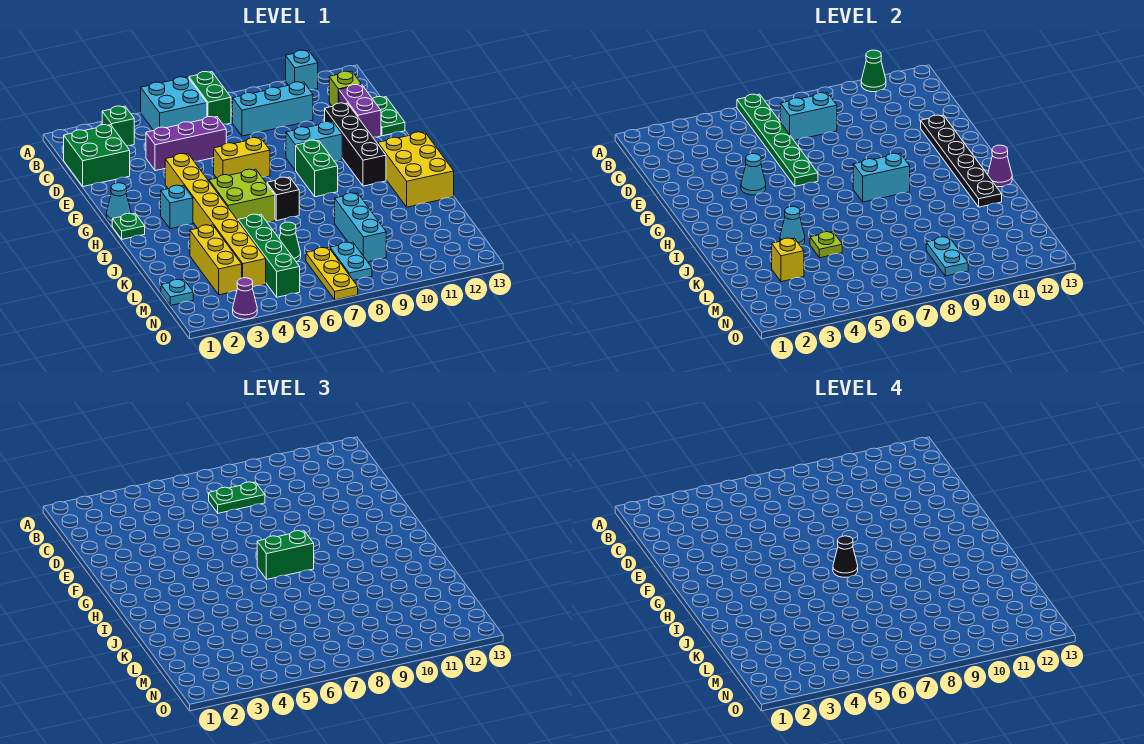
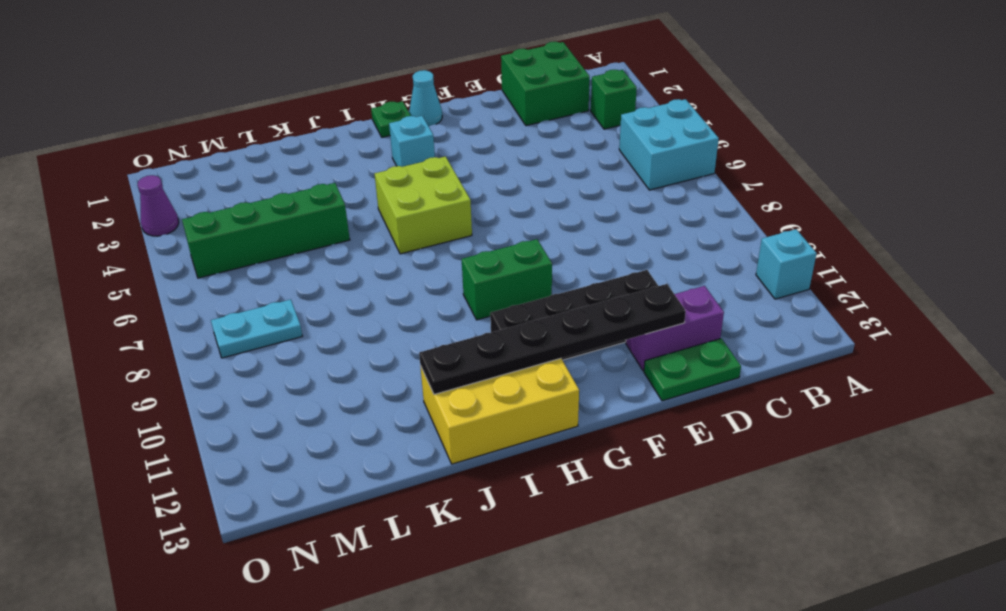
none -> green brick A7:B7 level 1
none -> cyan brick C8:C10 level 1
none -> lime brick C12 level 1
none -> purple brick D4:D6 level 1

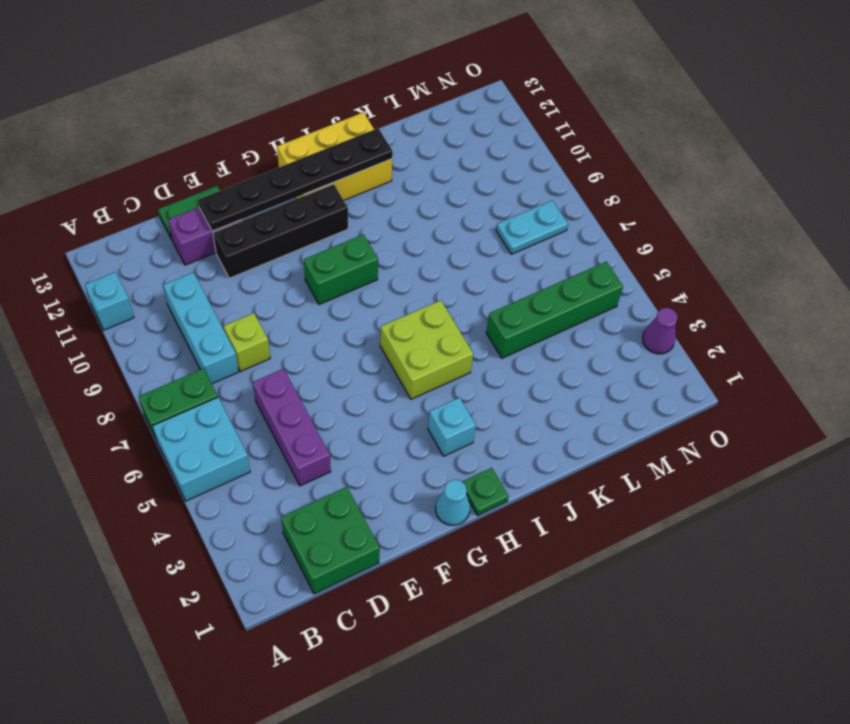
lime brick D8 level 1 -> lime brick C12 level 1
none -> green brick B3 level 1
none -> yellow brick F4:M4 level 1
none -> yellow brick F6:F7 level 1
none -> cyan brick F9:F10 level 1

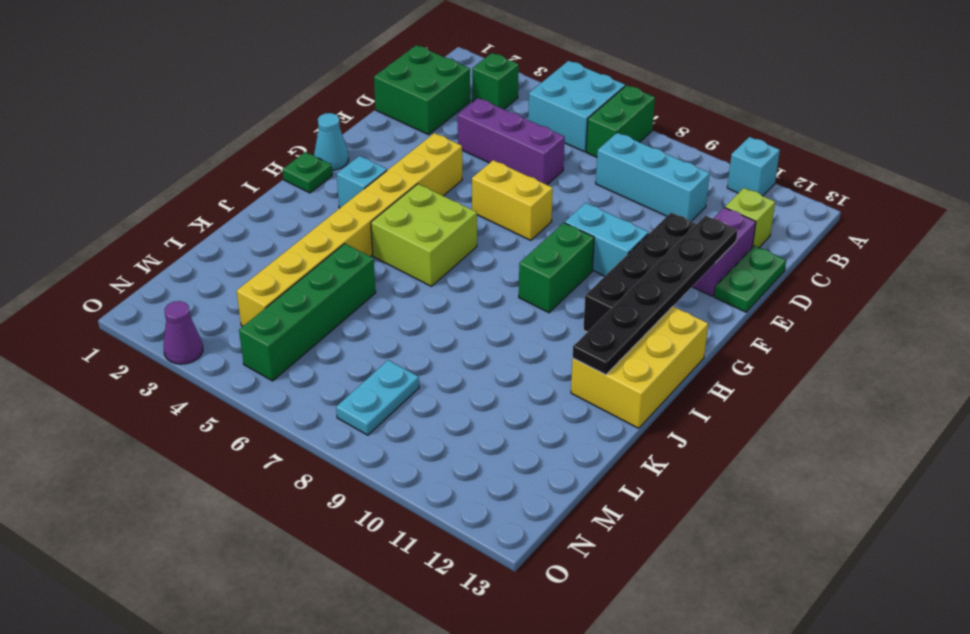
none -> black brick I7 level 1
none -> yellow brick K3:M3 level 1
none -> cyan brick K9:M9 level 1
none -> green cone L6 level 1

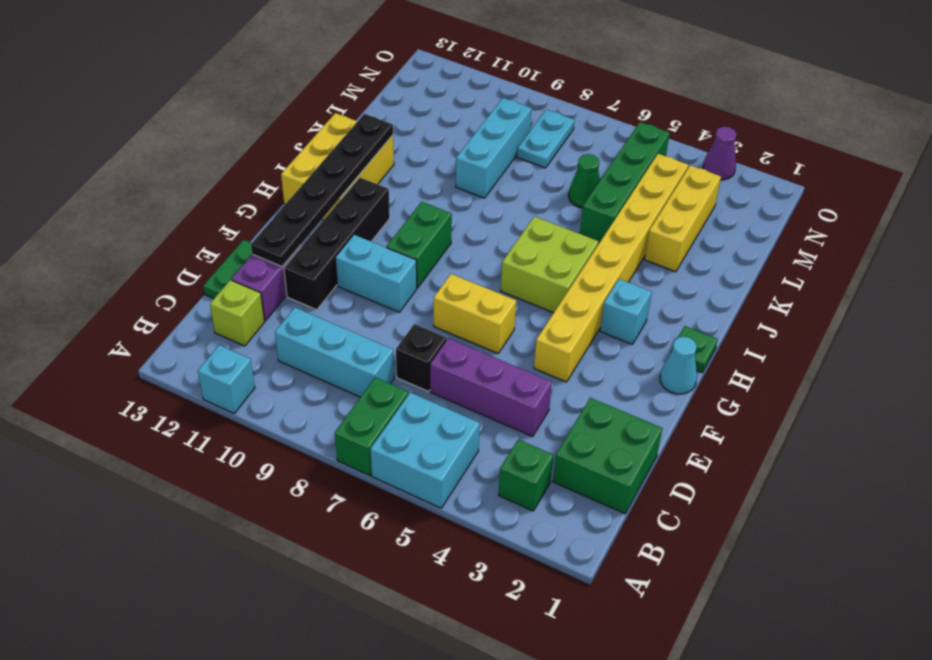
black brick D7 level 1 -> black brick I7 level 1
none -> cyan plate M1 level 1
none -> yellow plate M7:O7 level 1
none -> green plate A6:F6 level 2
none -> green cone A11 level 2

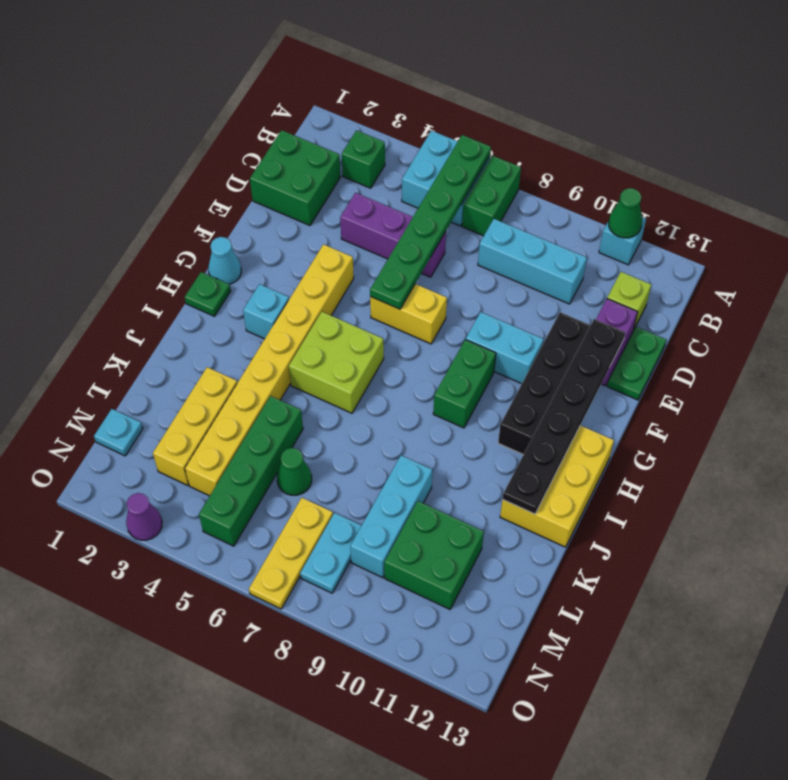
green brick L10:M11 level 1 -> none
none -> black brick I7 level 1
none -> cyan brick C7:C8 level 2
none -> cyan cone F4 level 2
none -> cyan brick H8:H9 level 2

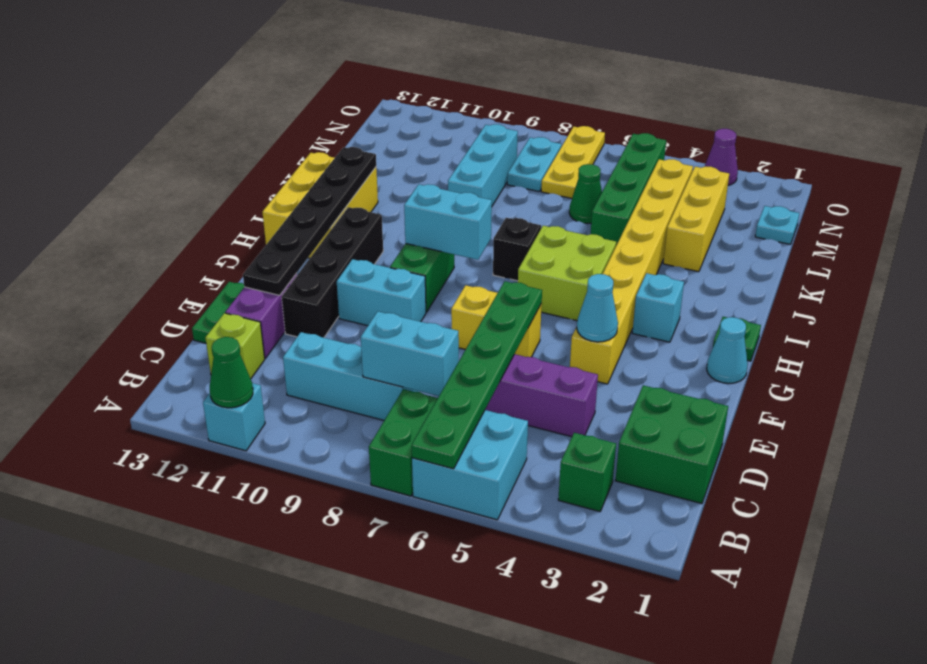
none -> purple cone I13 level 2
none -> cyan cone J4 level 2
none -> lime plate K5 level 2
none -> yellow brick L3 level 2

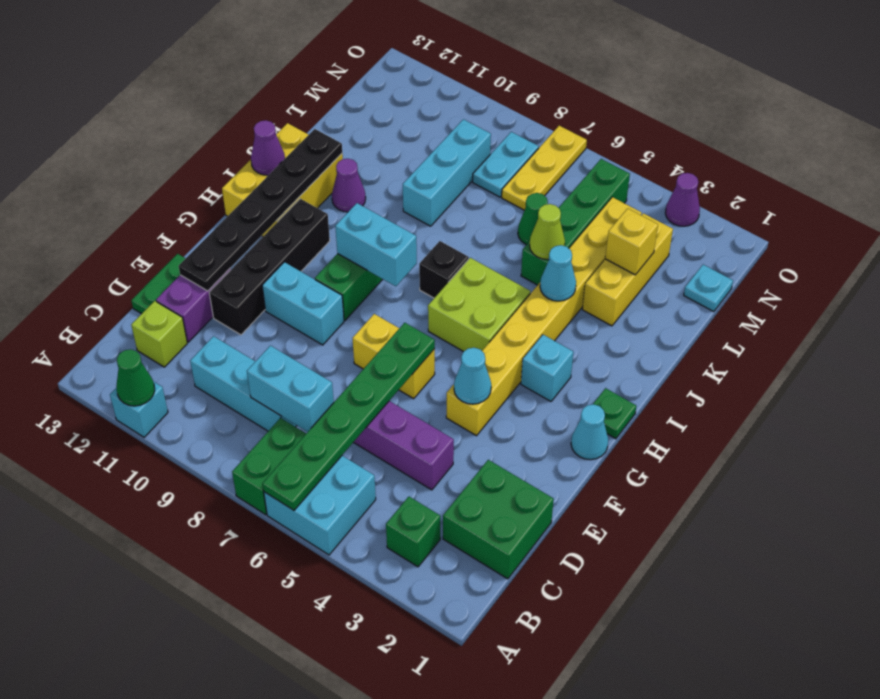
purple cone J11 level 1 -> none
lime cone K5 level 2 -> lime plate K5 level 2
none -> cyan plate M9:N9 level 2
none -> green plate C7:C8 level 3
none -> green brick H7:H8 level 3
none -> black cone H7 level 4

